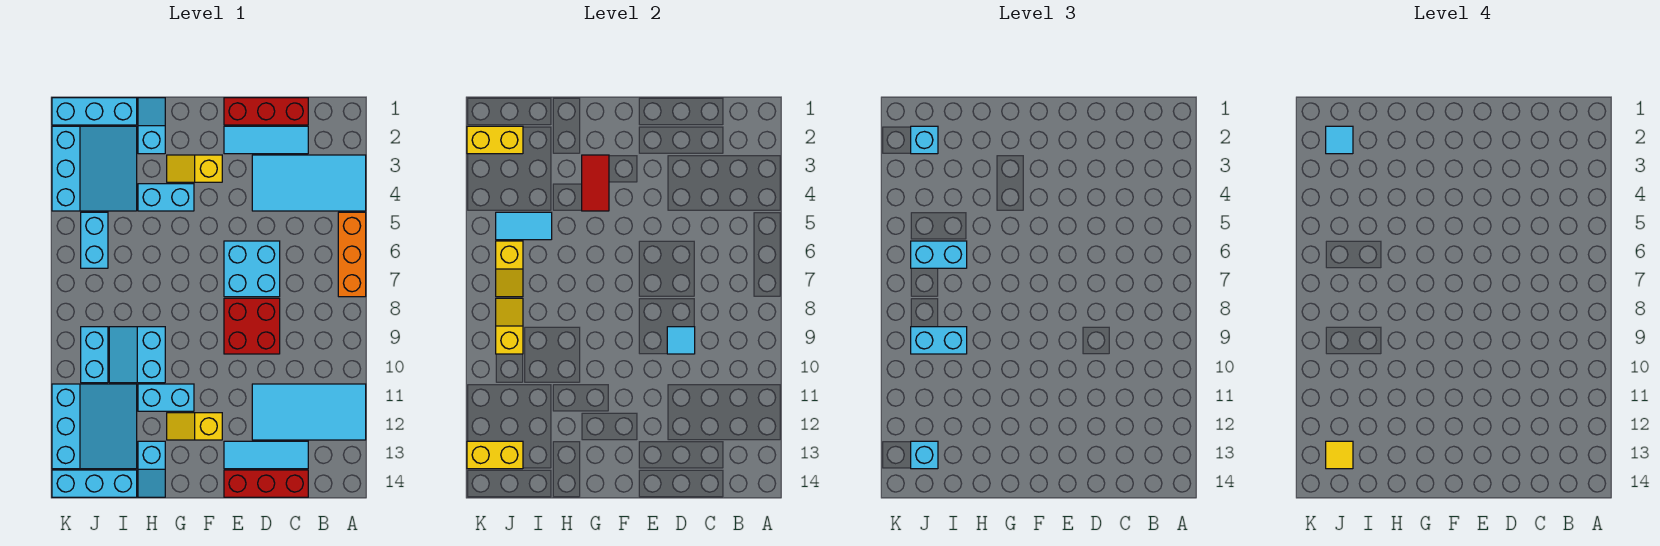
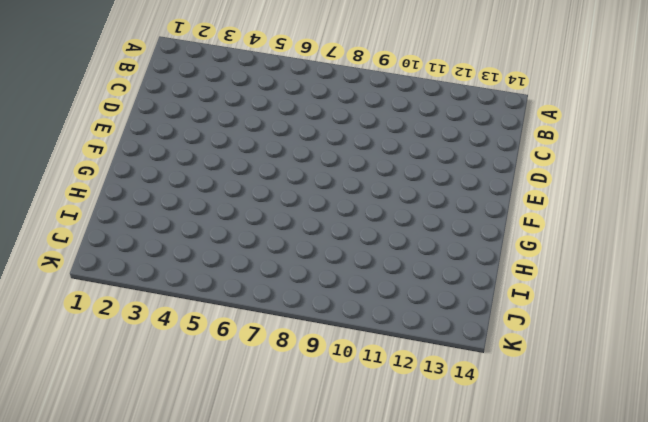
none -> cyan tile A3:D4 level 1
none -> orange brick A5:A7 level 1
none -> cyan tile A11:D12 level 1
none -> red brick C1:E1 level 1

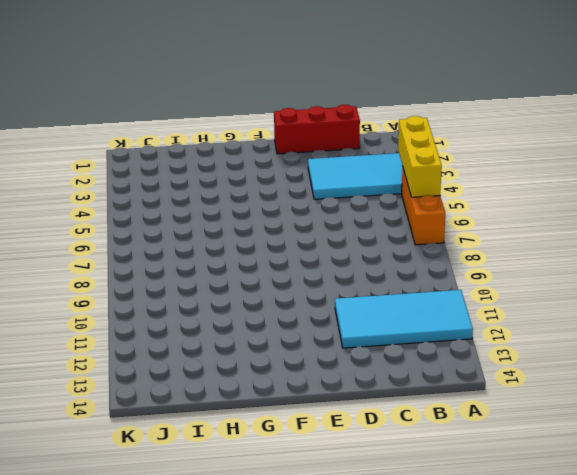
yellow brick A4:A6 level 2 -> none
none -> cyan tile C2:E2 level 1
none -> cyan tile C13:E13 level 1
none -> red brick C14:E14 level 1
none -> cyan brick D6:E7 level 1

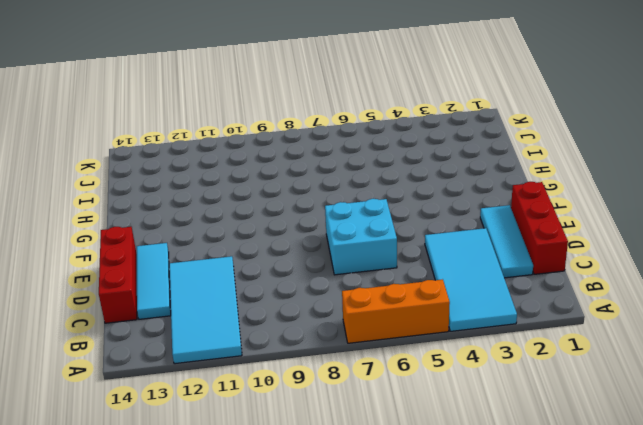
none -> red brick D8:E9 level 1
none -> yellow slope F3:G3 level 1 top F
none -> yellow slope F12:G12 level 1 top F
none -> cyan brick G4:H4 level 1

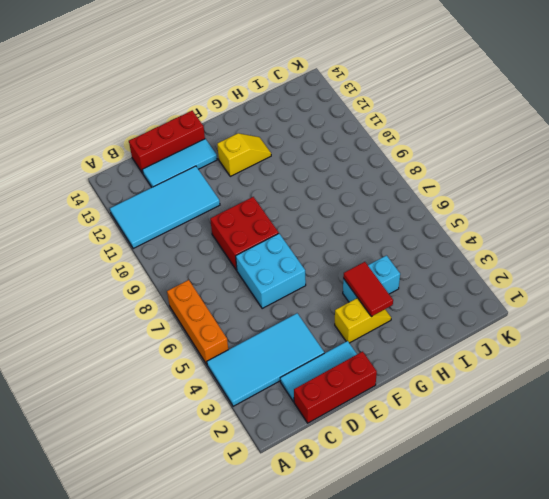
none -> cyan brick G11:H11 level 1
none -> cyan slope H1:H2 level 1 top 2
none -> cyan slope H9:I10 level 1 top H
none -> cyan slope H13:H14 level 1 top 13

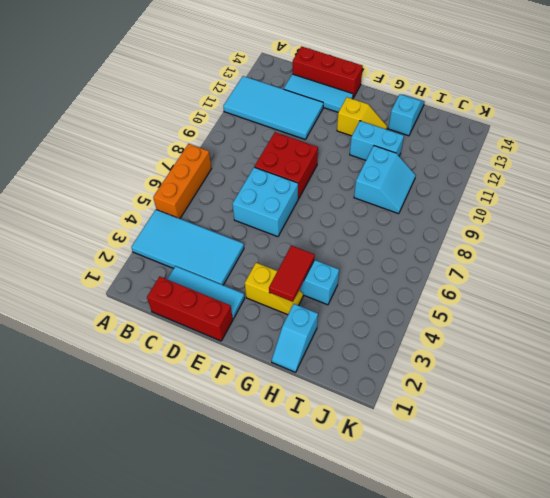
none -> cyan brick I1:K1 level 1
none -> cyan slope I2:K4 level 1 top K
none -> cyan slope I11:K13 level 1 top K
none -> cyan brick I14:K14 level 1

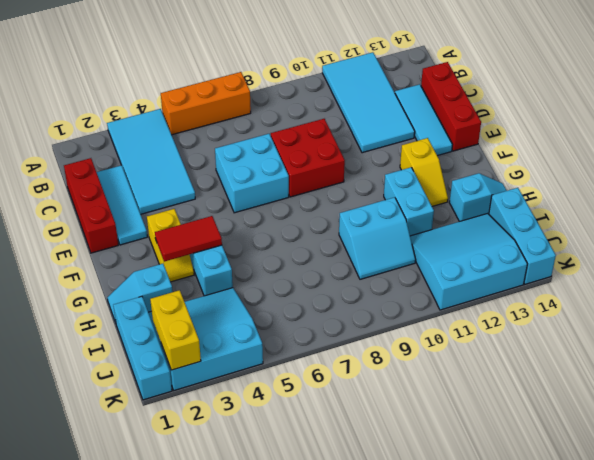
none -> cyan brick J5:J6 level 1
none -> cyan brick J9:J10 level 1
none -> cyan tile D9 level 2
none -> cyan tile I5:J5 level 2

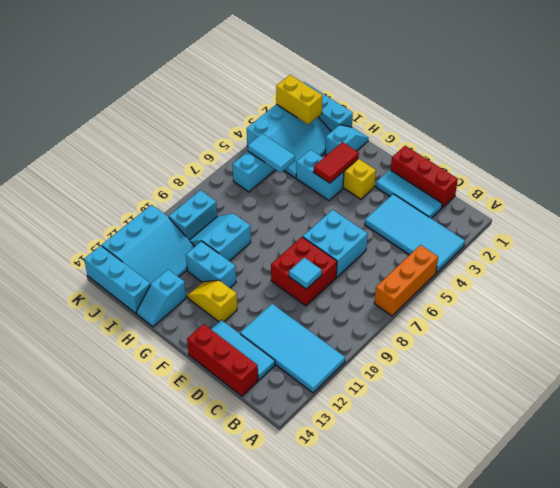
none -> yellow slope J6:J7 level 2 top 6
none -> yellow slope J8:J9 level 2 top 9
none -> yellow brick J13:K13 level 2
none -> cyan brick I6:J6 level 3

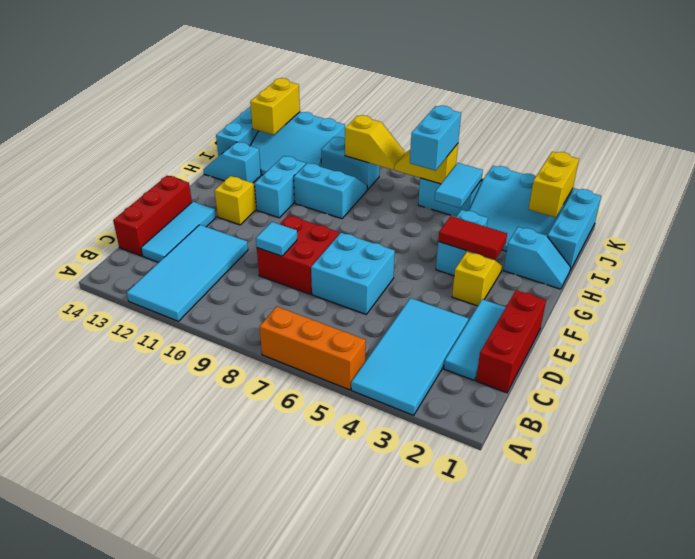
none -> cyan brick I9:J9 level 3
none -> cyan brick J2 level 3
none -> cyan brick J13 level 3
none -> cyan tile J2 level 4

